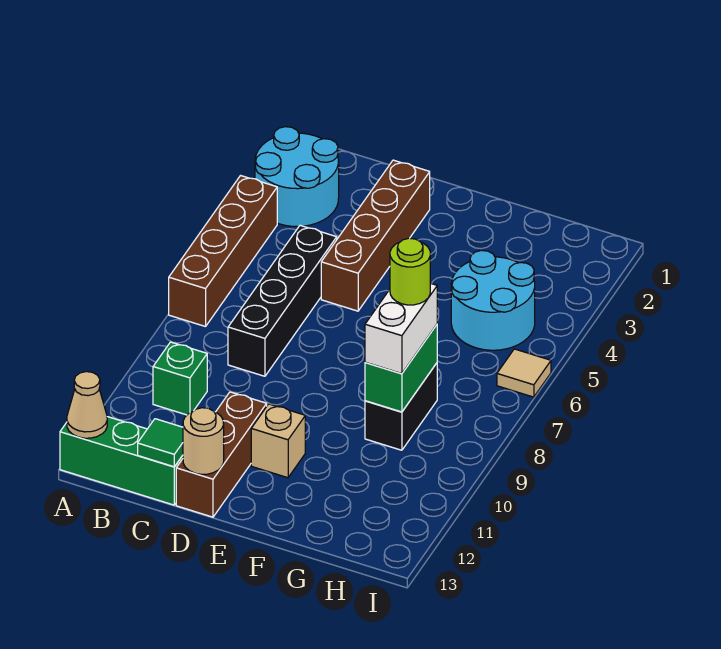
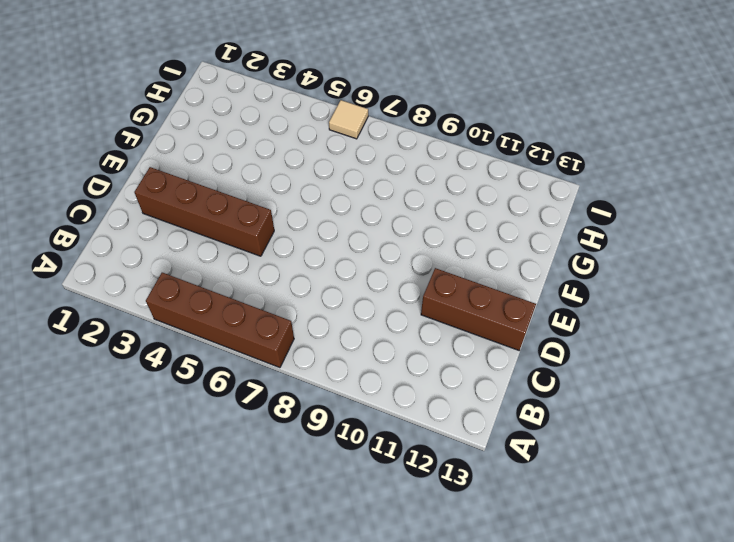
none -> cyan round brick A2:B3 level 1
none -> green brick A13:C13 level 1
none -> green brick B10 level 1

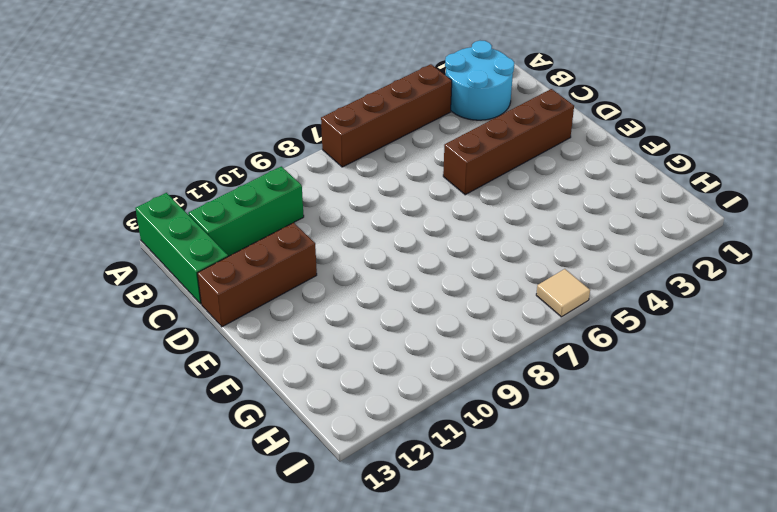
green brick B10:B12 level 1 -> green brick B10 level 1
none -> black brick C5:C8 level 1
none -> tan brick E11 level 1
none -> cyan round brick G4:H5 level 1

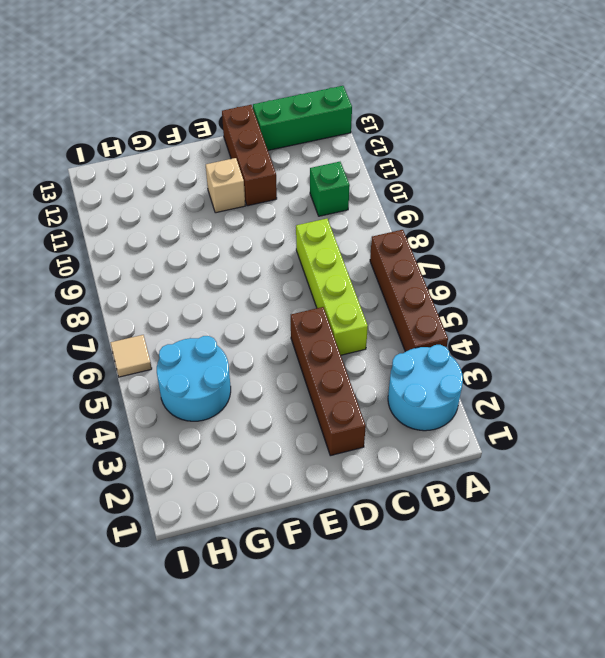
lime brick C5:C8 level 1 -> black brick C5:C8 level 1
none -> black brick G8:G9 level 1
none -> tan cone A13 level 2
none -> green tile C13 level 2

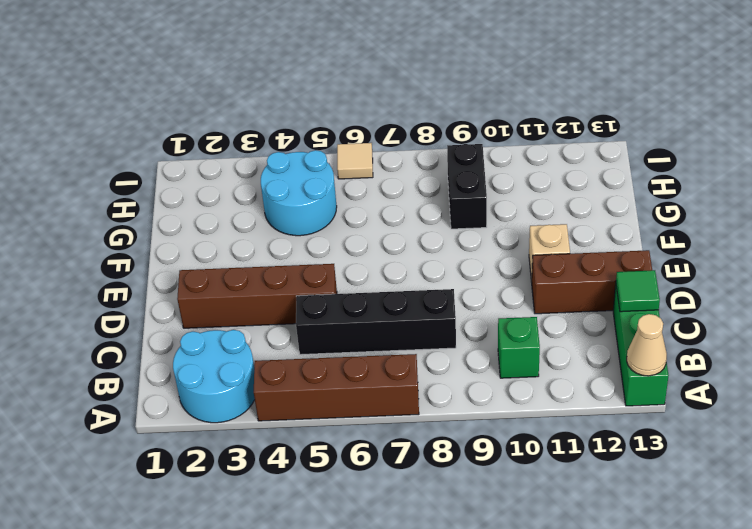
black brick G9:H9 level 1 -> black brick G8:G9 level 1
none -> tan round brick D13 level 2
none -> green brick G8:G9 level 2
none -> white brick G8:G9 level 3

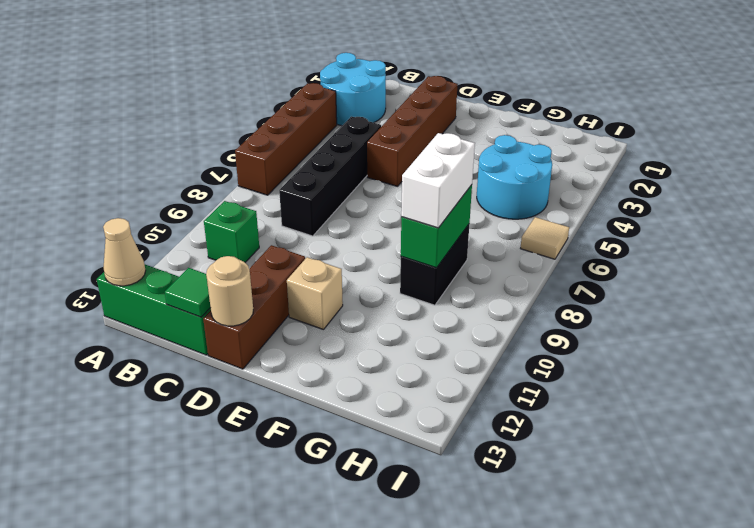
none -> lime round brick G8 level 4

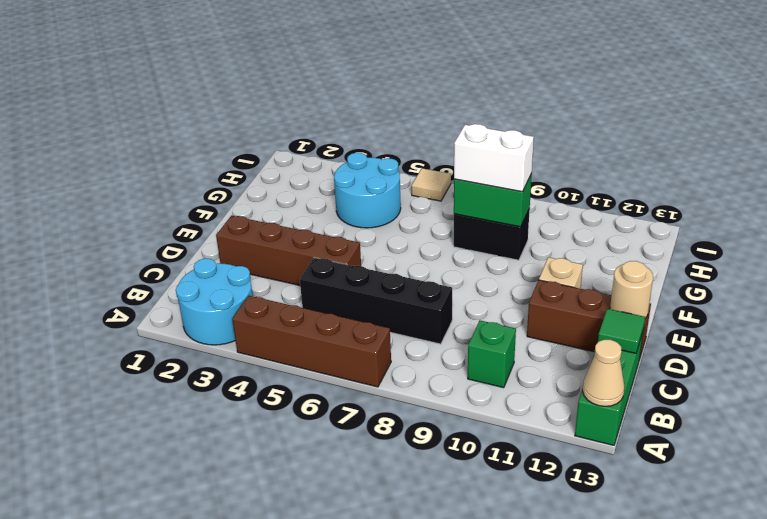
none -> lime round brick G8 level 4

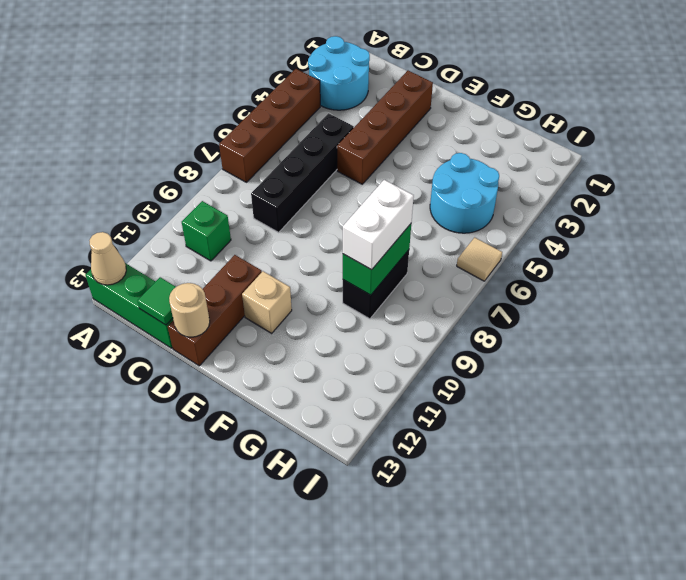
none -> lime round brick G8 level 4

